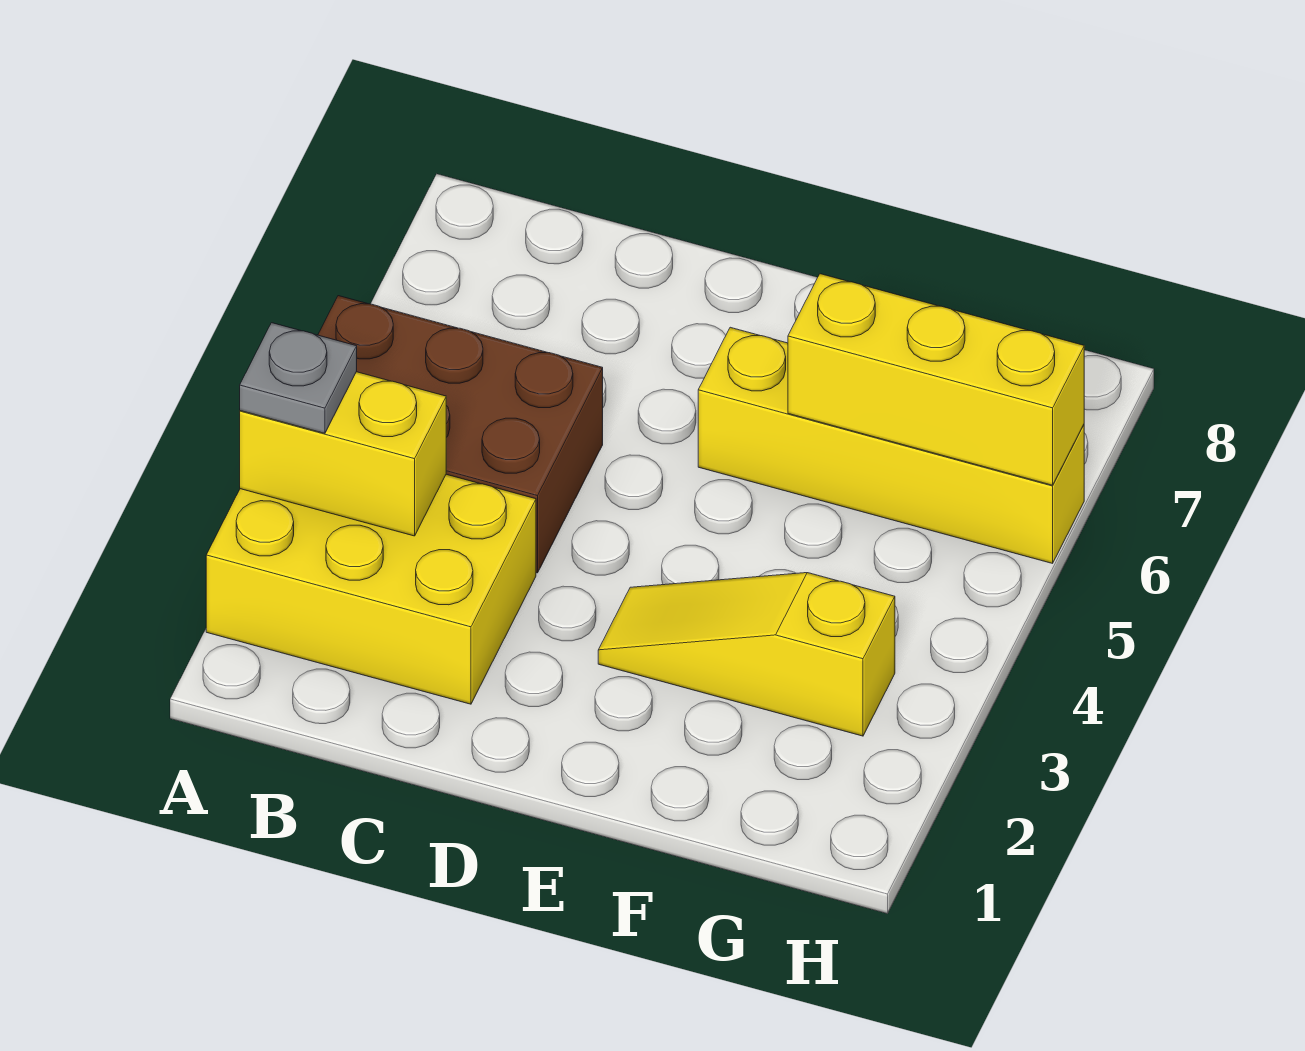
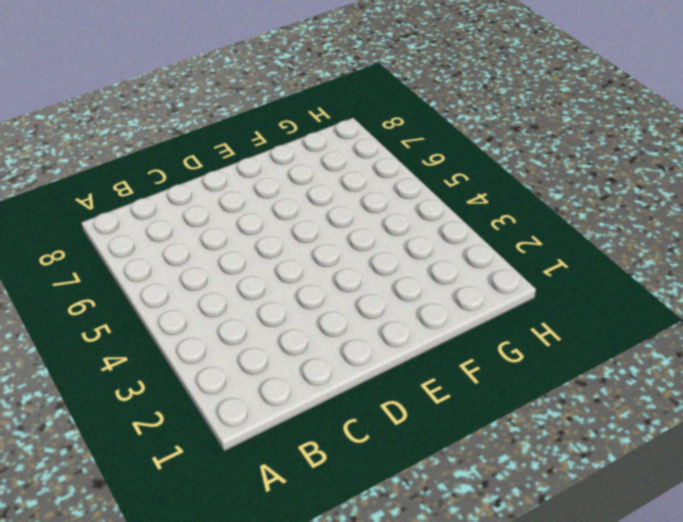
none -> yellow brick A2:C3 level 1
none -> brown brick A4:C5 level 1

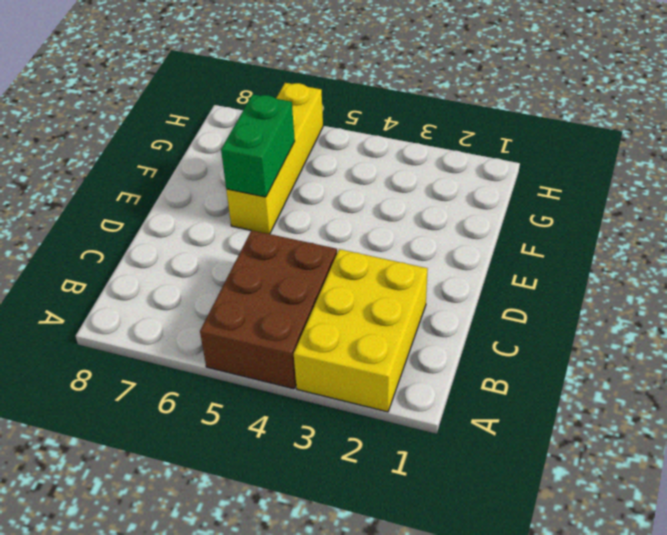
green brick E6:F6 level 2 -> yellow brick F6:H6 level 2
none -> yellow slope E3:G3 level 1 top G
none -> yellow brick A3:B3 level 2

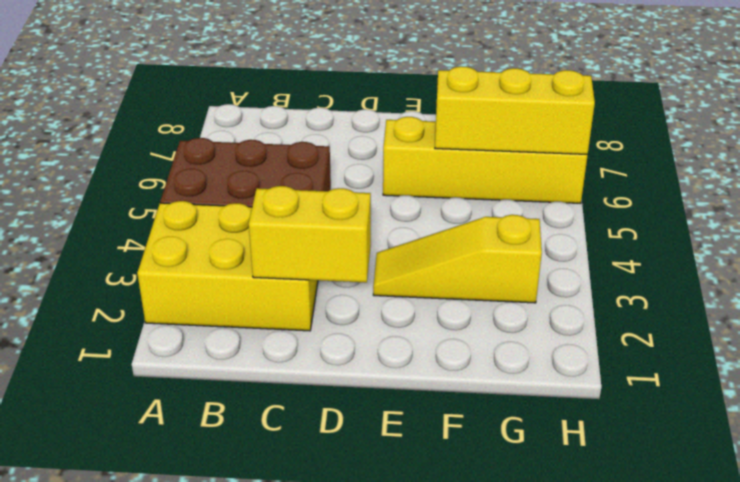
yellow brick C2:D2 level 2 -> yellow brick A3:B3 level 2
none -> grey plate A3 level 3

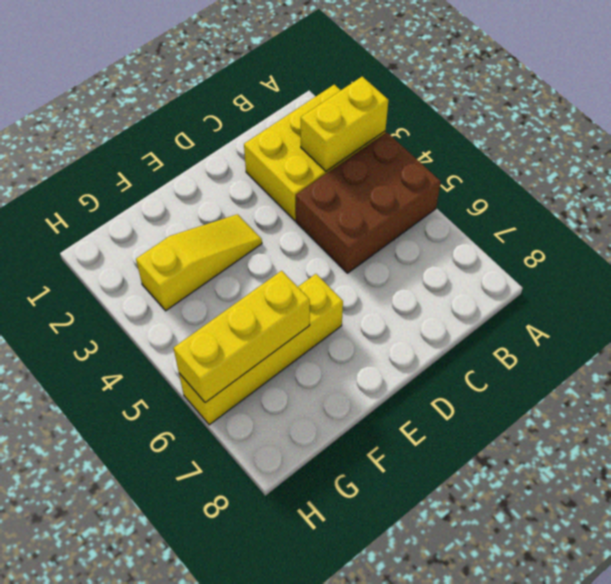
none -> grey plate A3 level 3

